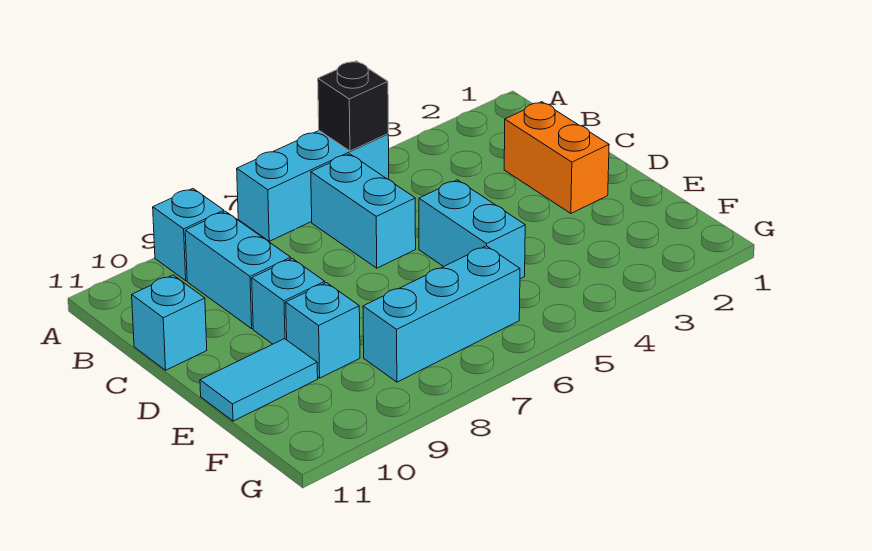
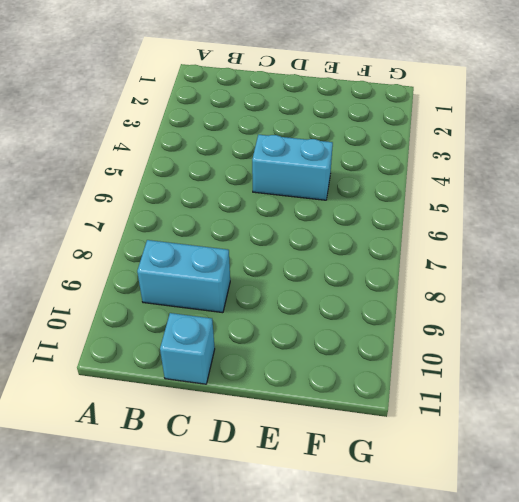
none -> cyan brick A5:A7 level 1
none -> cyan brick A9 level 1
none -> cyan brick B6:C6 level 1

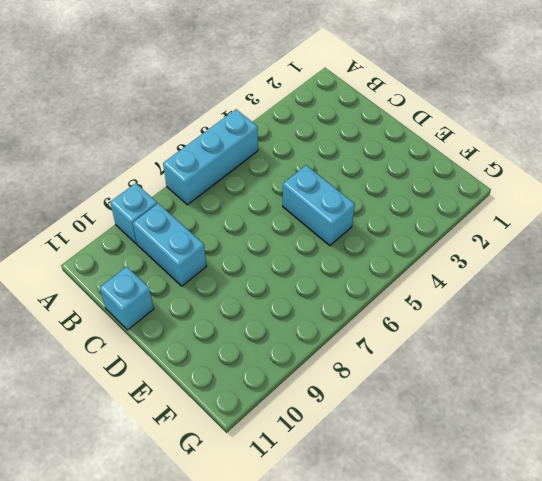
none -> cyan brick B6:C6 level 1
none -> orange brick C2:D2 level 1
none -> cyan brick D9 level 1

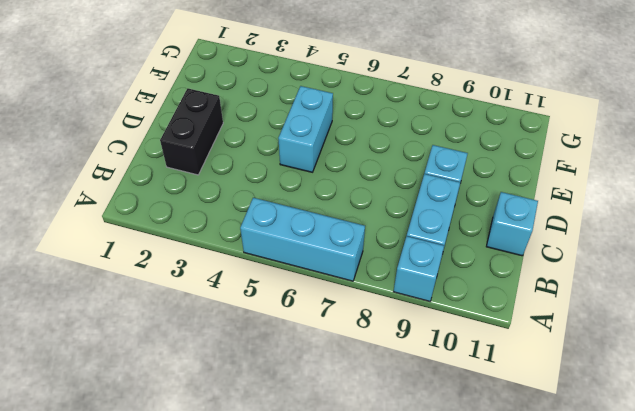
black brick C2:D2 level 1 -> orange brick C2:D2 level 1
none -> cyan brick B6:C6 level 1
none -> cyan brick E9 level 1
none -> cyan tile E10:E11 level 1

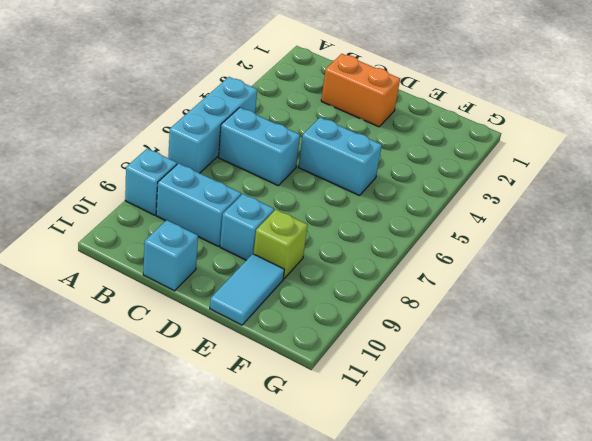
lime brick E9 level 1 -> cyan brick E9 level 1
none -> cyan brick F6:F8 level 1
none -> black brick A5 level 2

